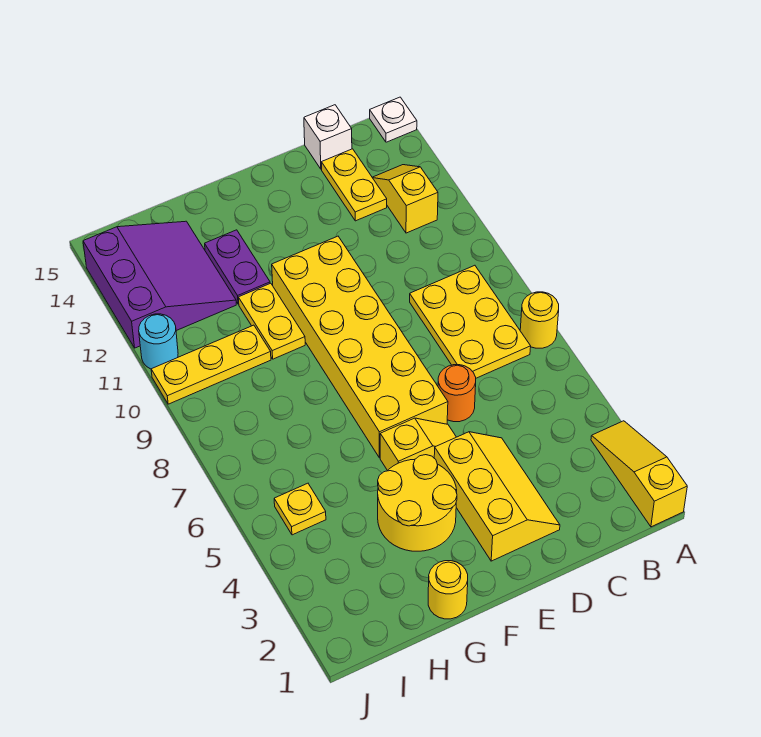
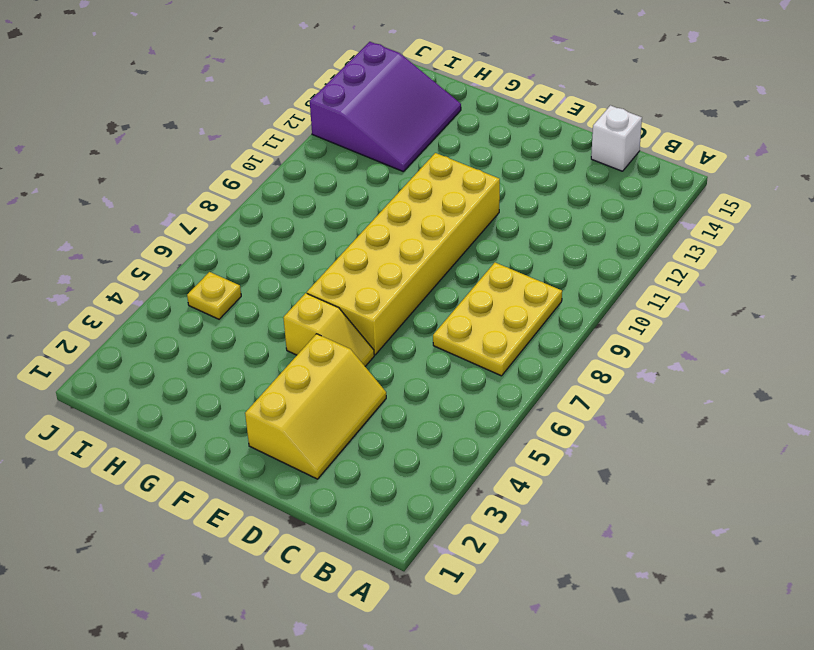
none -> yellow slope A1:A3 level 1 top 1
none -> yellow round brick A7 level 1
none -> white plate A15 level 1

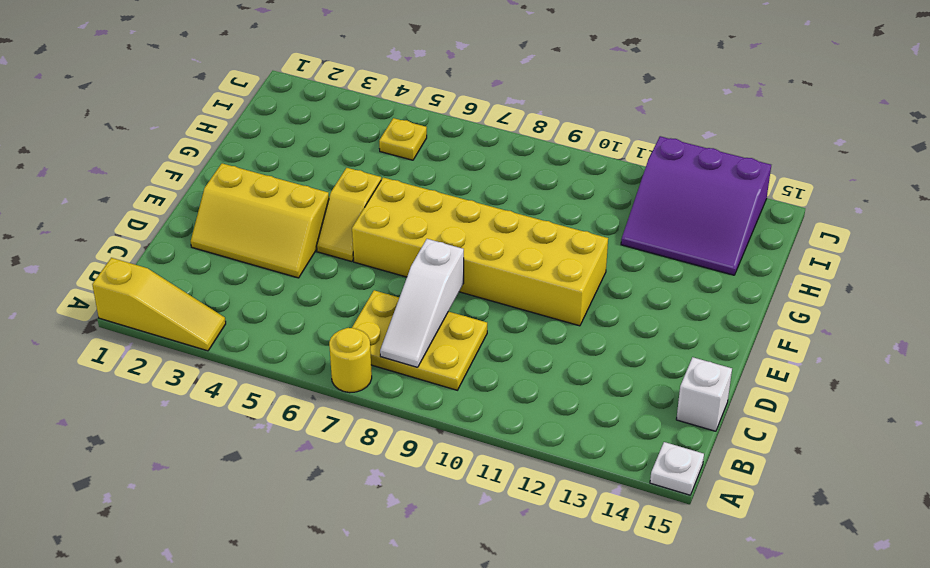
white slope B8:D8 level 2 top D -> none
none -> yellow slope B12:B13 level 1 top 12
none -> yellow plate C13:C14 level 1
none -> orange round brick D6 level 1

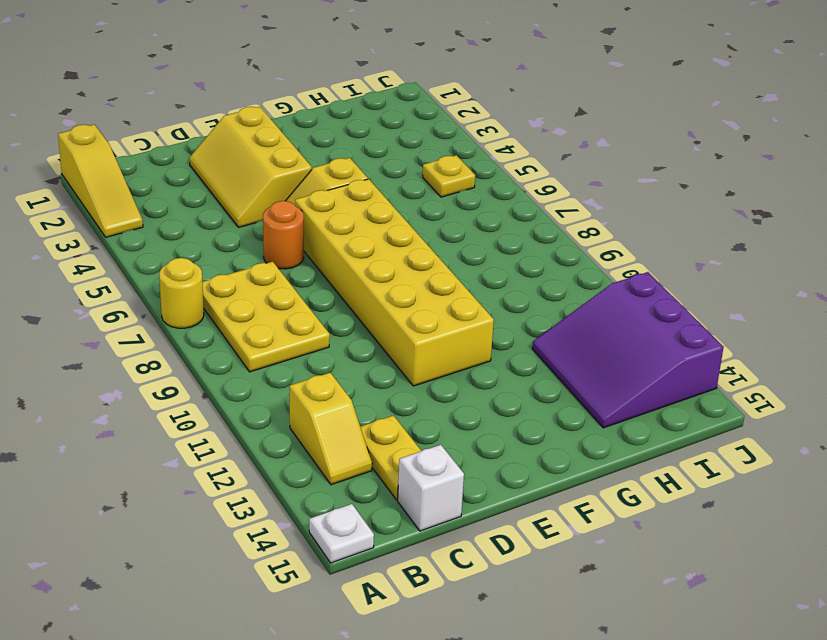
none -> yellow round brick F3:G4 level 1
none -> yellow round brick G1 level 1
none -> yellow plate G10:G11 level 1

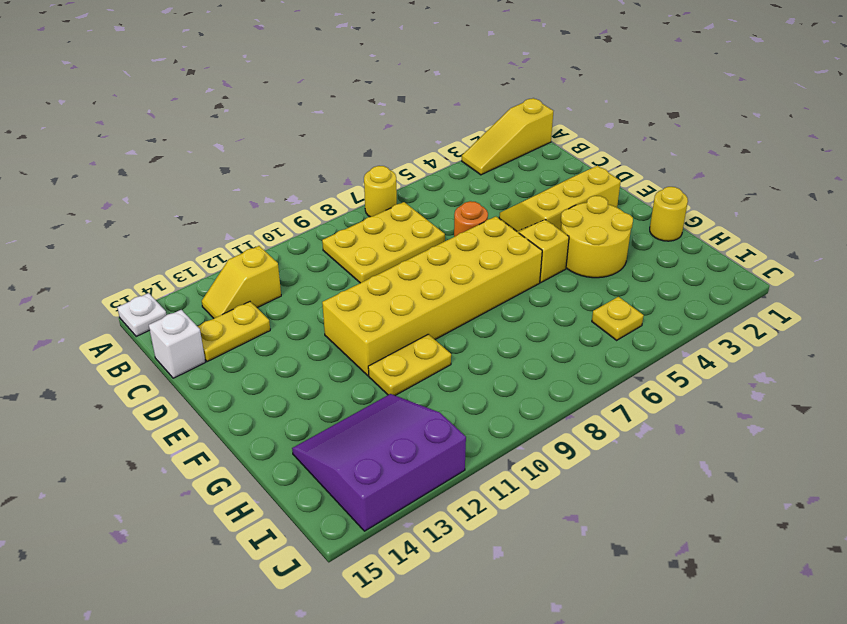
none -> purple plate G12:G13 level 1
none -> yellow plate H10:J10 level 1
none -> cyan round brick J11 level 1

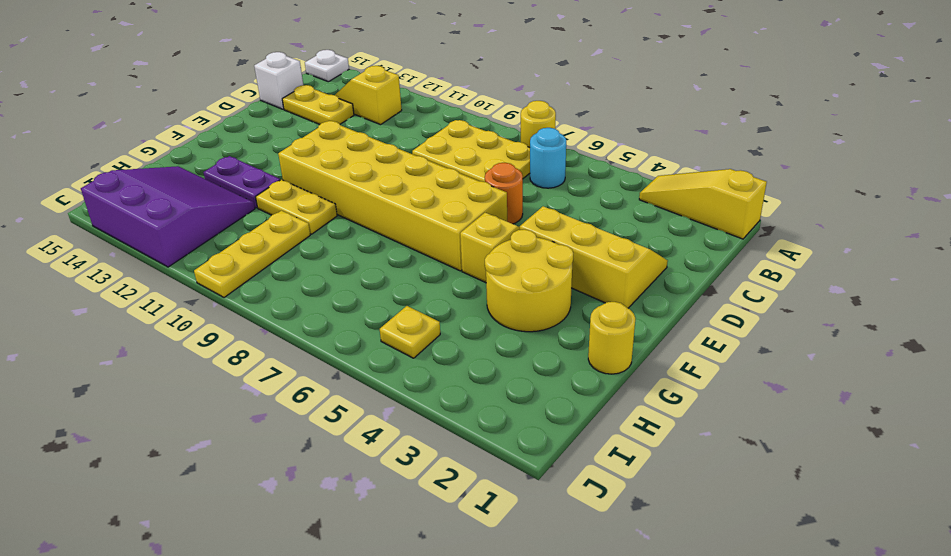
cyan round brick B6 level 1 -> cyan round brick J11 level 1

